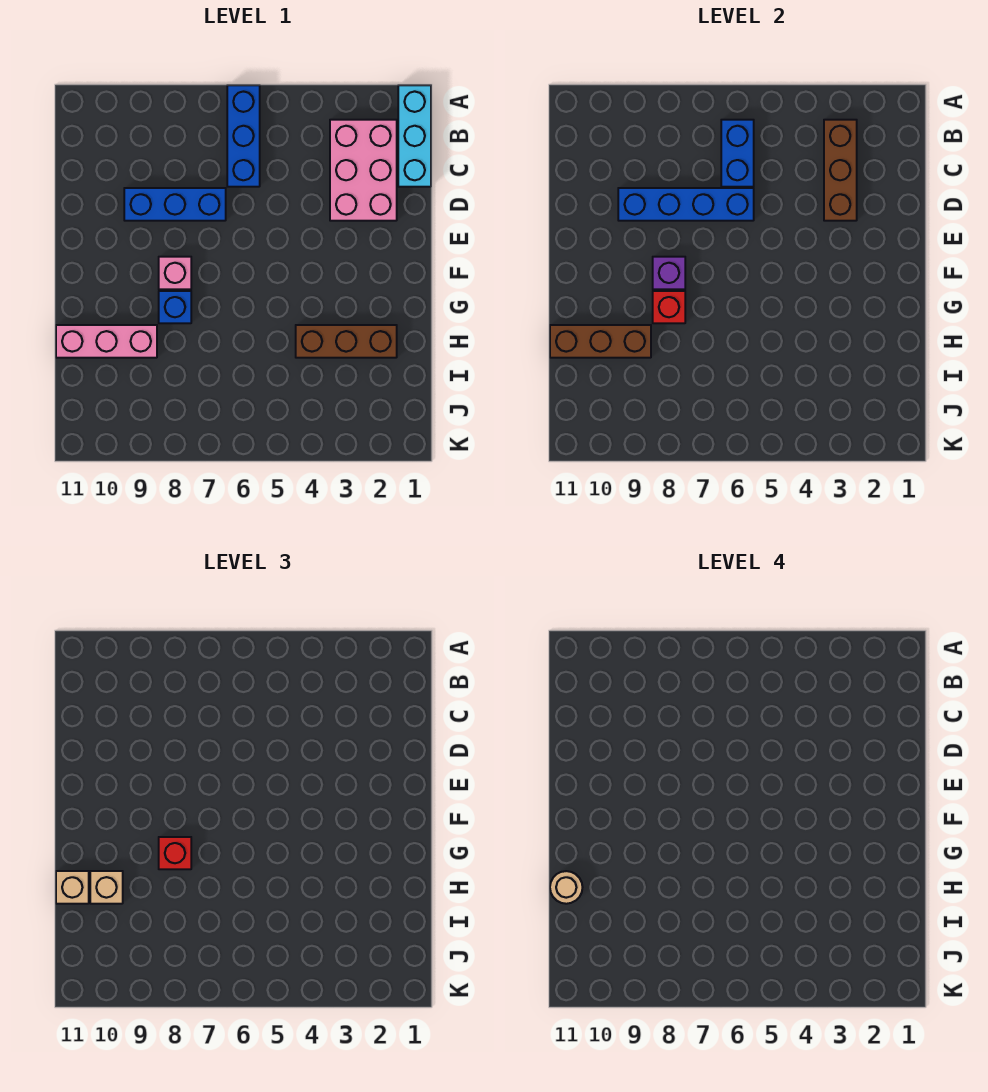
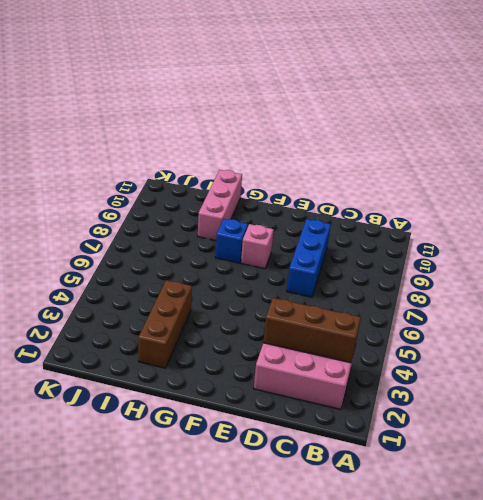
none -> cyan brick A1:C1 level 1
none -> blue brick A6:C6 level 1
none -> blue brick B6:C6 level 2

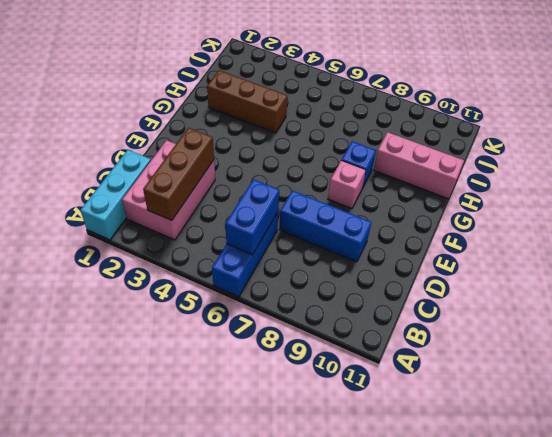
none -> blue brick D6:D9 level 2
none -> purple brick F8 level 2
none -> red brick G8 level 2

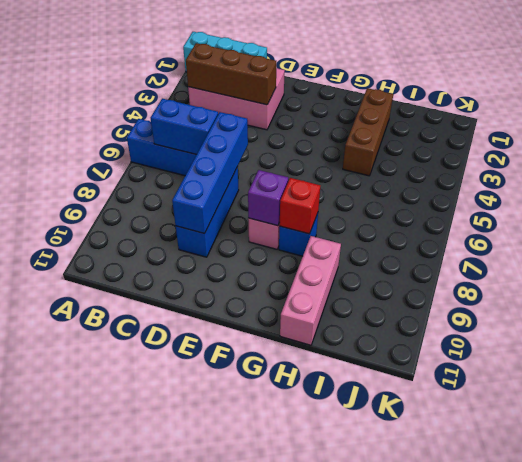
none -> brown brick H9:H11 level 2
none -> red brick G8 level 3
none -> tan brick H10 level 3

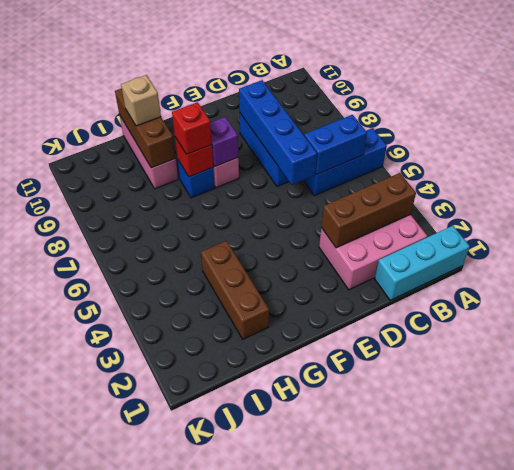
none -> tan brick H11 level 3
none -> tan round brick H11 level 4

